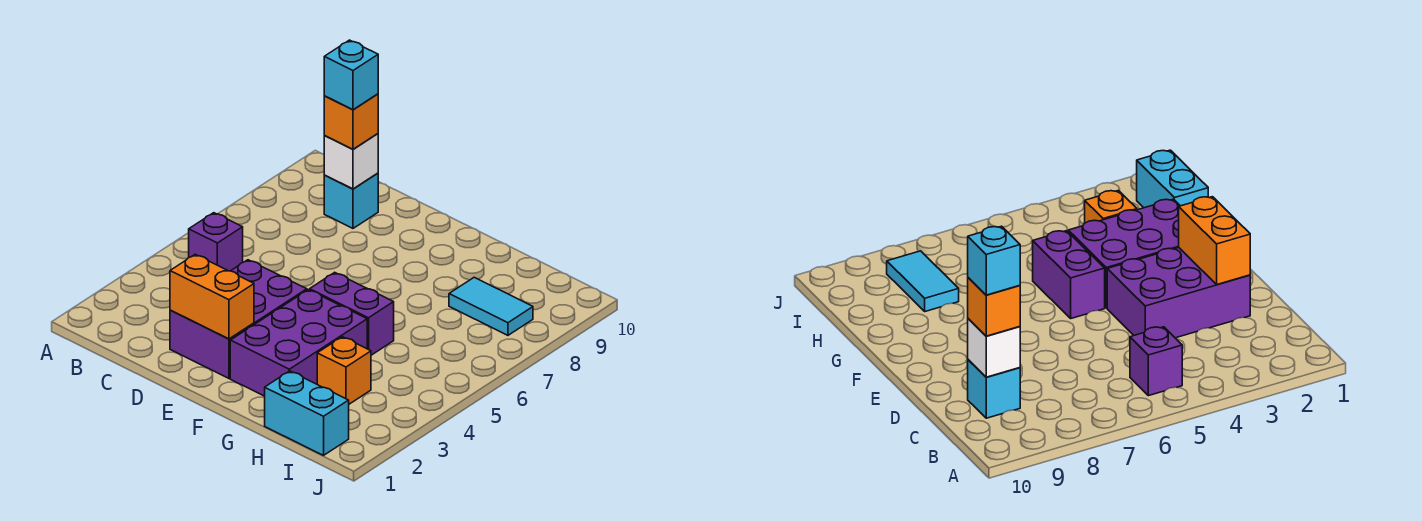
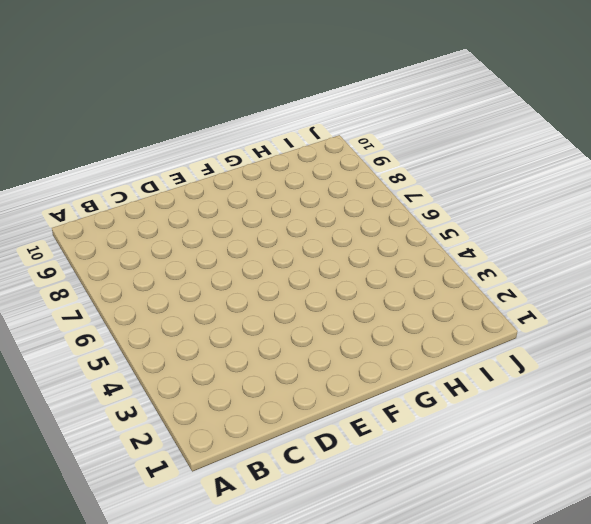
none -> purple brick B5 level 1
none -> cyan brick C9 level 1
none -> purple brick D2:E4 level 1

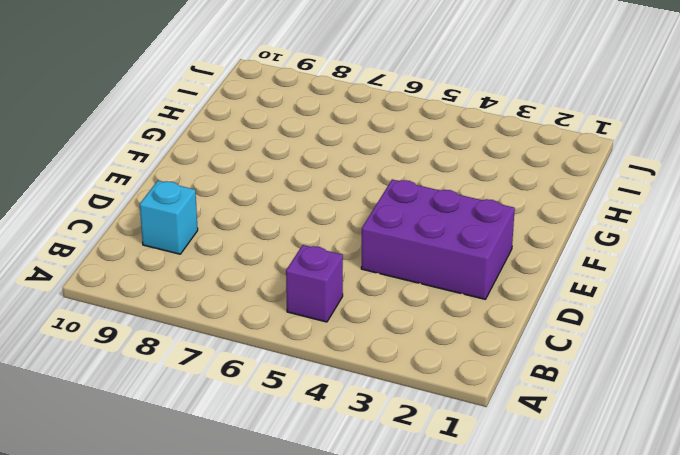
none -> purple brick F2:G4 level 1
none -> purple brick F5:G5 level 1
none -> cyan brick H1:I1 level 1

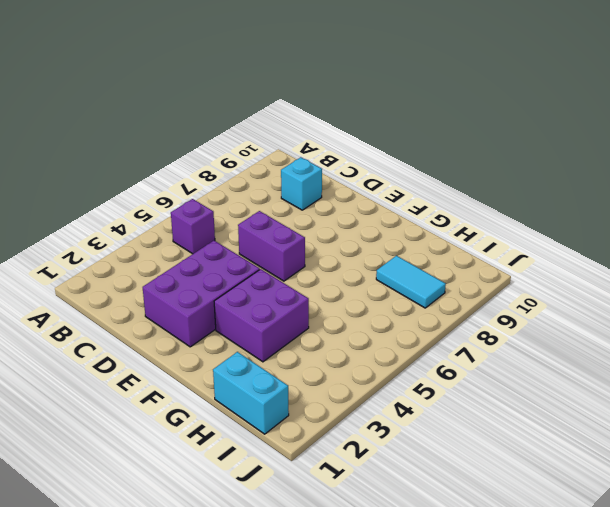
purple brick D6:E6 level 1 -> purple brick F5:G5 level 1
purple brick F3:G4 level 1 -> purple brick F2:G4 level 1
none -> orange brick H3 level 1
none -> white brick C9 level 2
none -> orange brick D2:E2 level 2

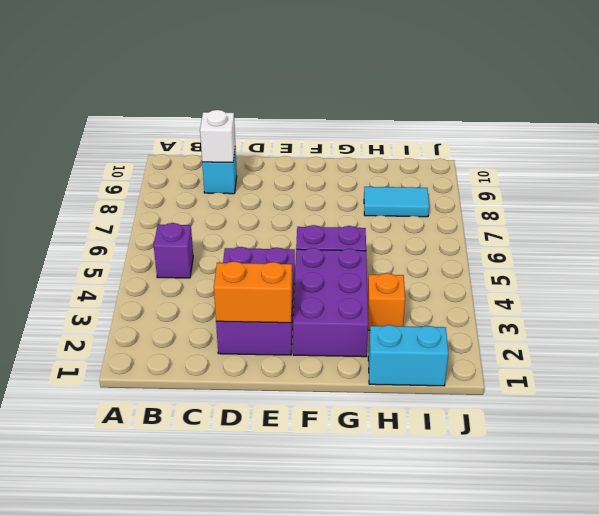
none -> orange brick C9 level 3
none -> cyan brick C9 level 4

